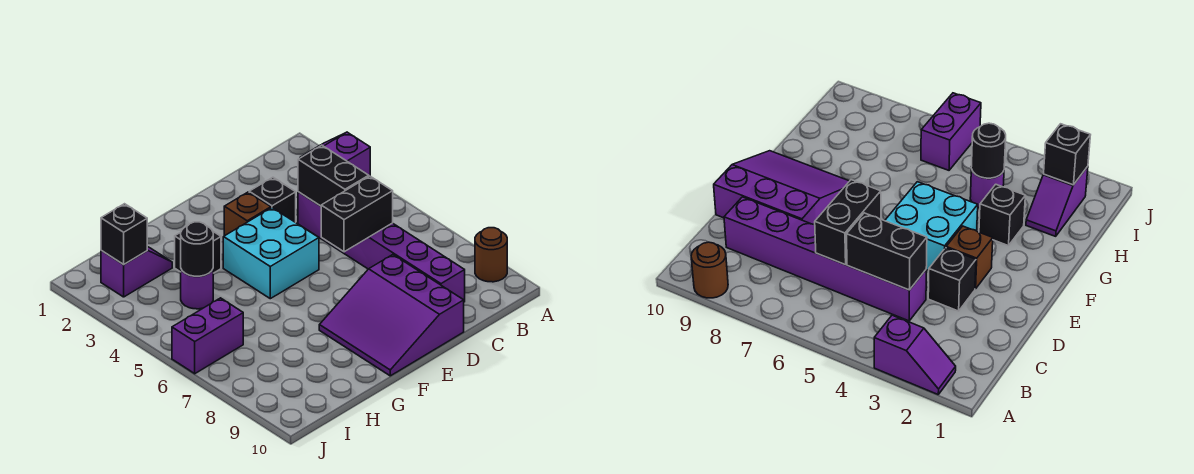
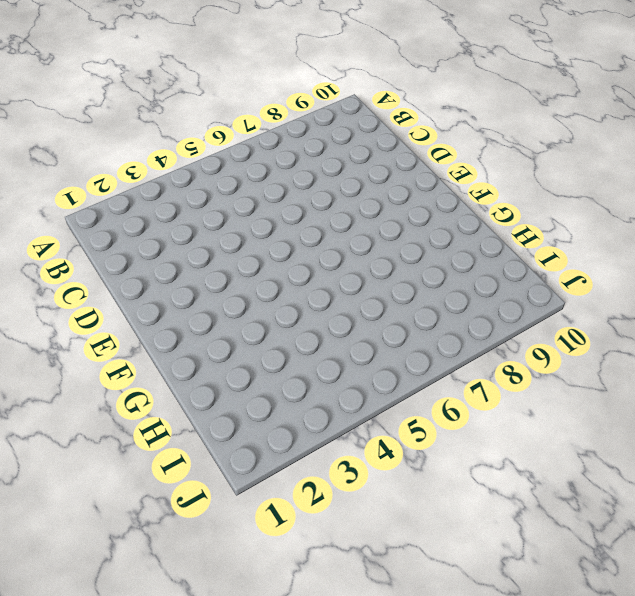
none -> purple slope A2:A3 level 1 top 3
none -> brown round brick A9 level 1
none -> purple brick C4:C9 level 1

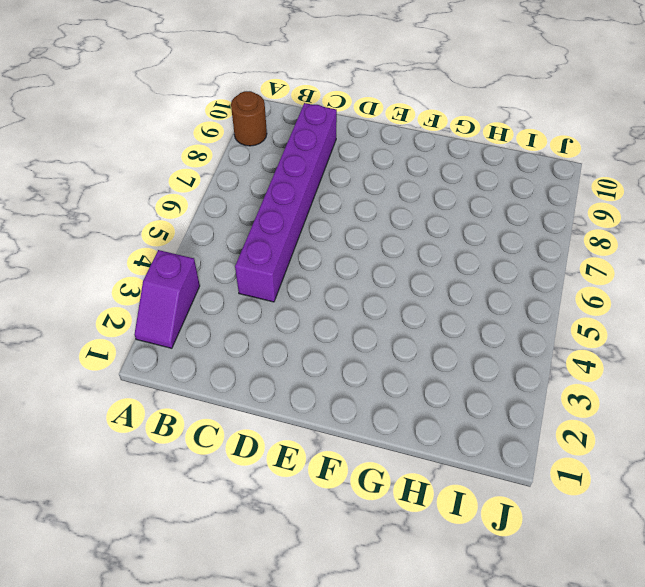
none -> black brick D3 level 1
none -> purple slope D8:F10 level 1 top D
none -> brown brick E3 level 1

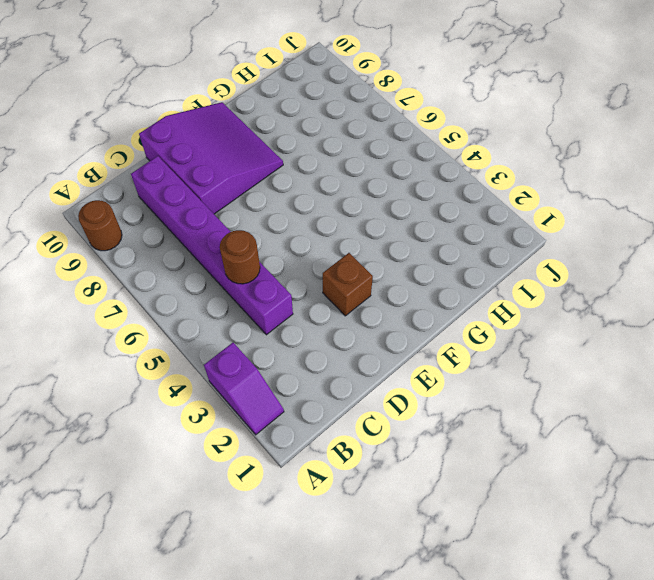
brown round brick C5 level 2 -> black brick C4:C5 level 2
none -> black brick D3 level 1
none -> cyan brick E4:F5 level 1
none -> black brick G3 level 1

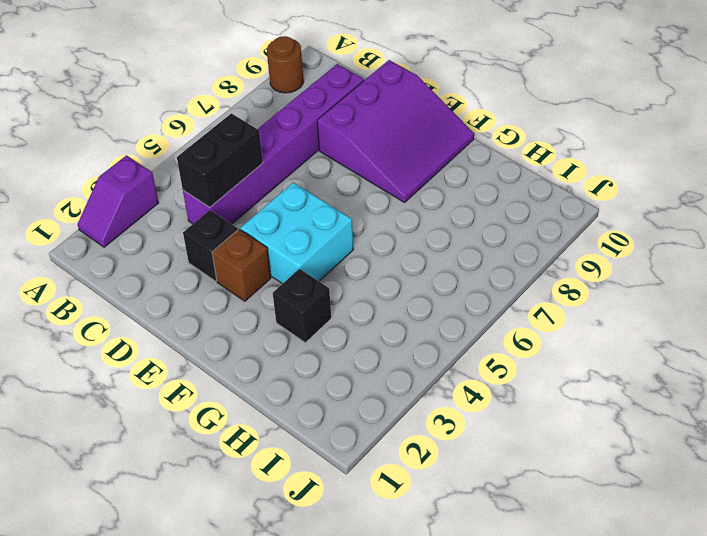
none -> purple slope H2:I2 level 1 top I
none -> purple round brick H4 level 1
none -> purple brick I6:J6 level 1

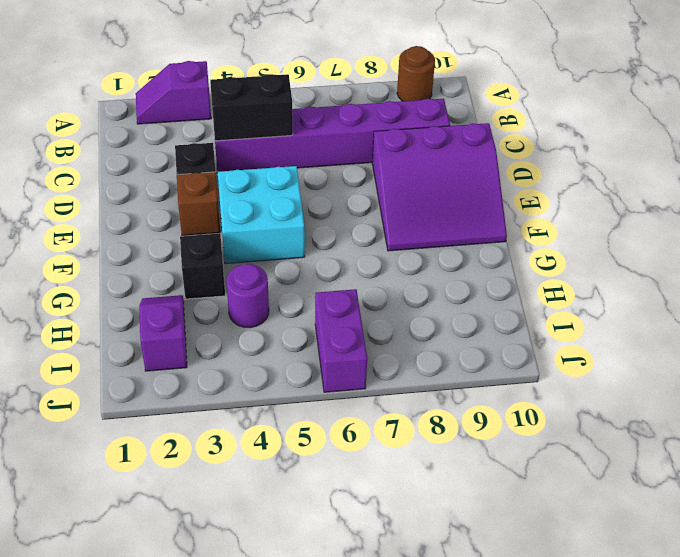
none -> black brick C6:D6 level 2
none -> black round brick H4 level 2
none -> black brick I2 level 2

